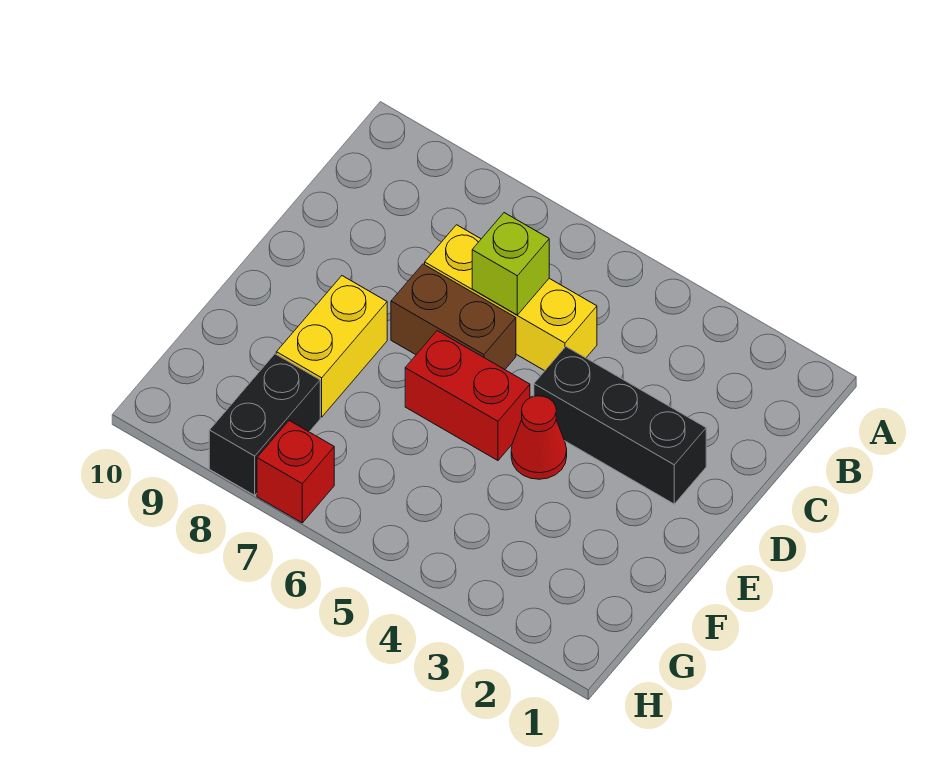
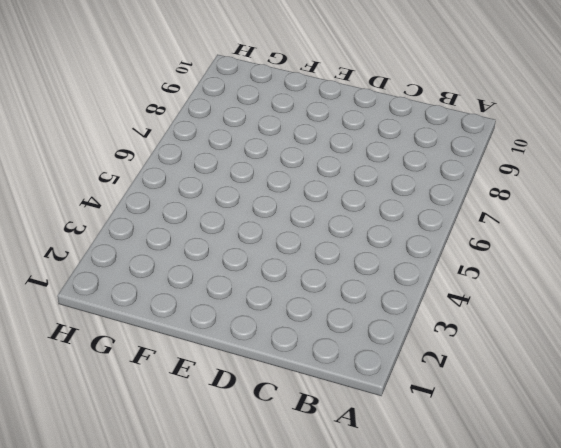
none -> yellow brick C5:C7 level 1
none -> black brick D2:D4 level 1

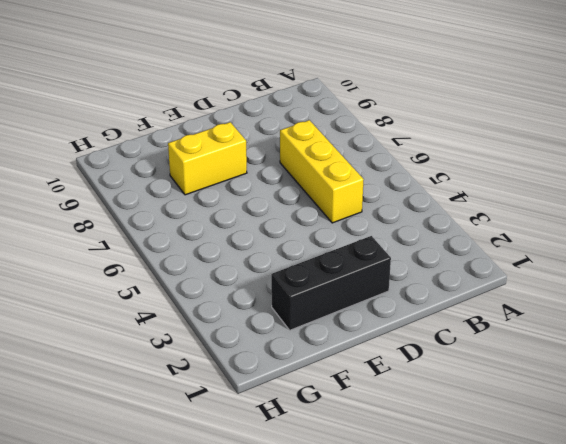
black brick D2:F2 level 1 -> black brick D2:D4 level 1
none -> brown brick D6:D7 level 1
none -> red cone E4 level 1

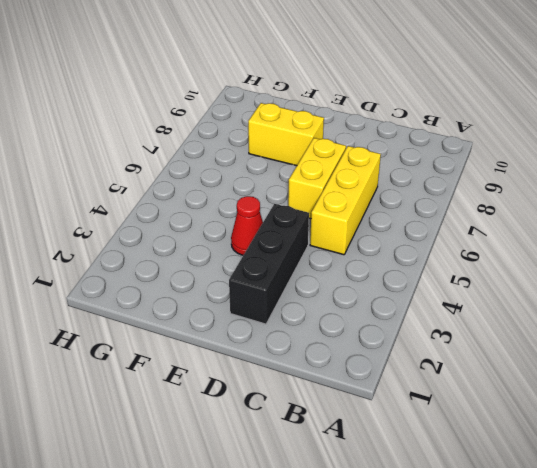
yellow brick D6:D7 level 1 -> brown brick D6:D7 level 1
none -> red brick E5:E6 level 1
none -> black brick G8:H8 level 1

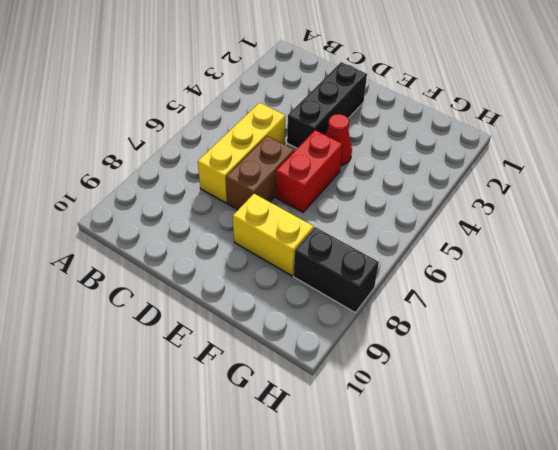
none -> red brick H7 level 1
none -> lime brick C6 level 2

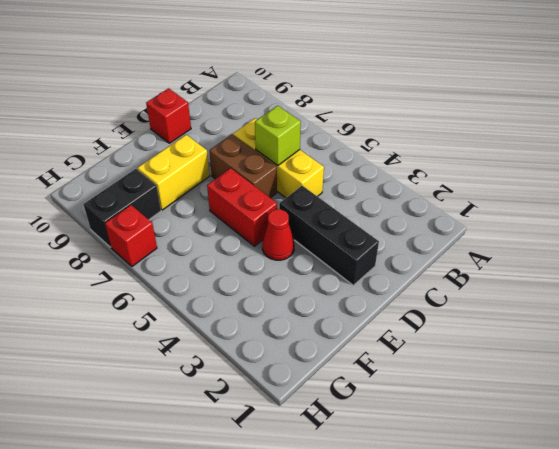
red brick D10 level 1 -> none

